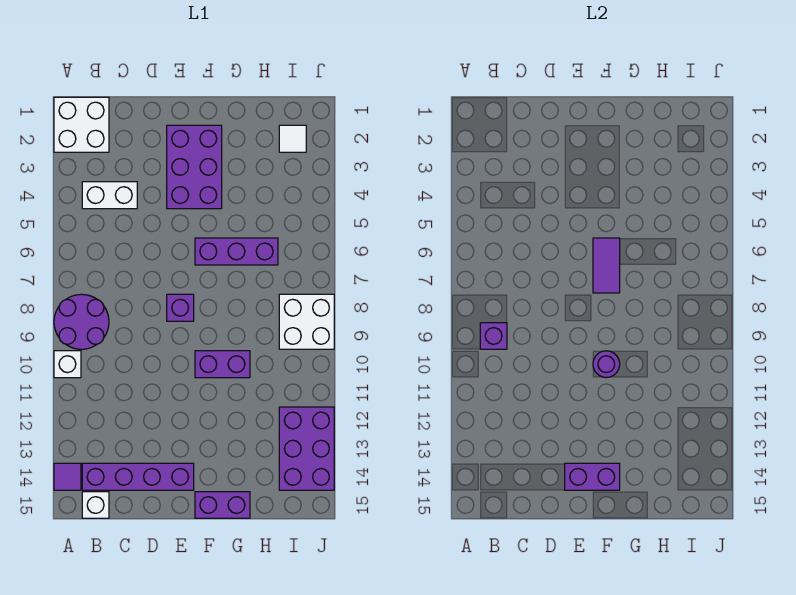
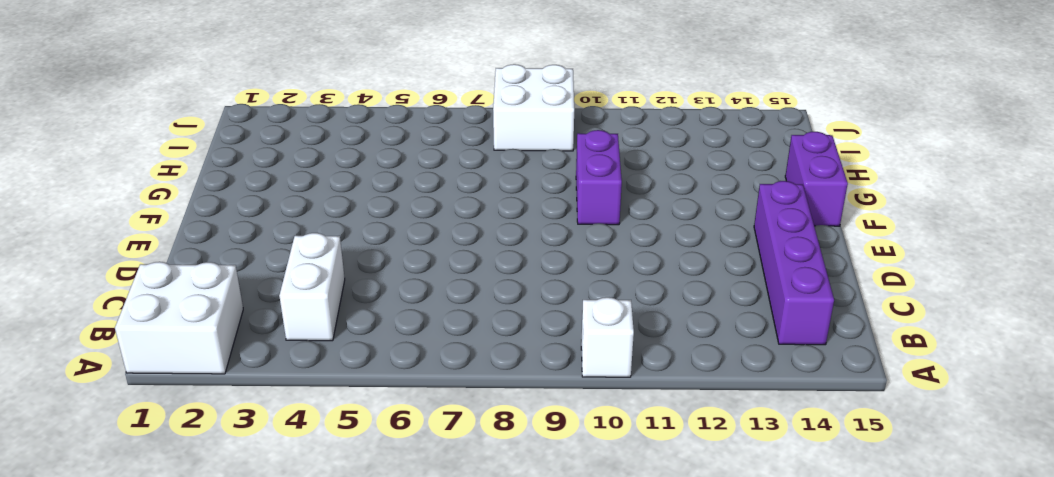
none -> purple round brick A8:B9 level 1
none -> purple tile A14 level 1
none -> white brick B15 level 1

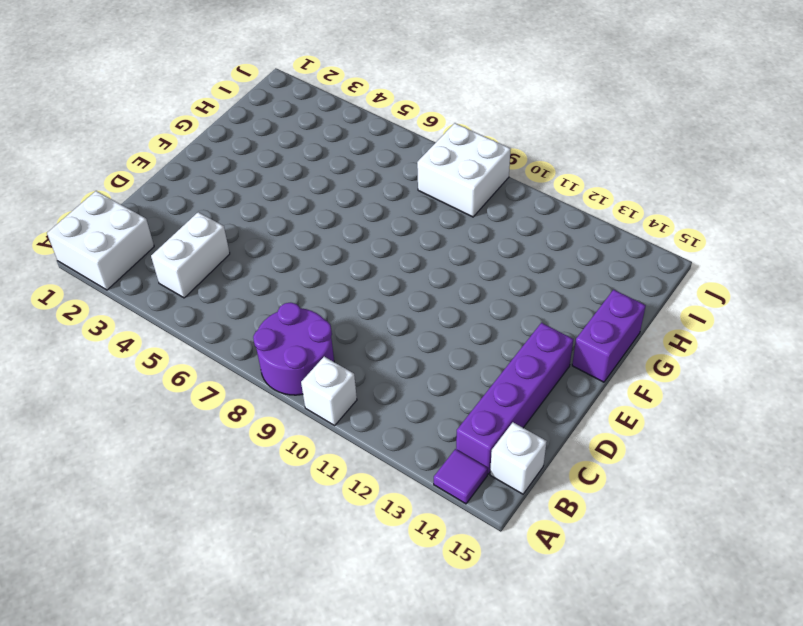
none -> purple brick E2:F4 level 1
none -> purple brick E8 level 1
none -> purple brick F6:H6 level 1

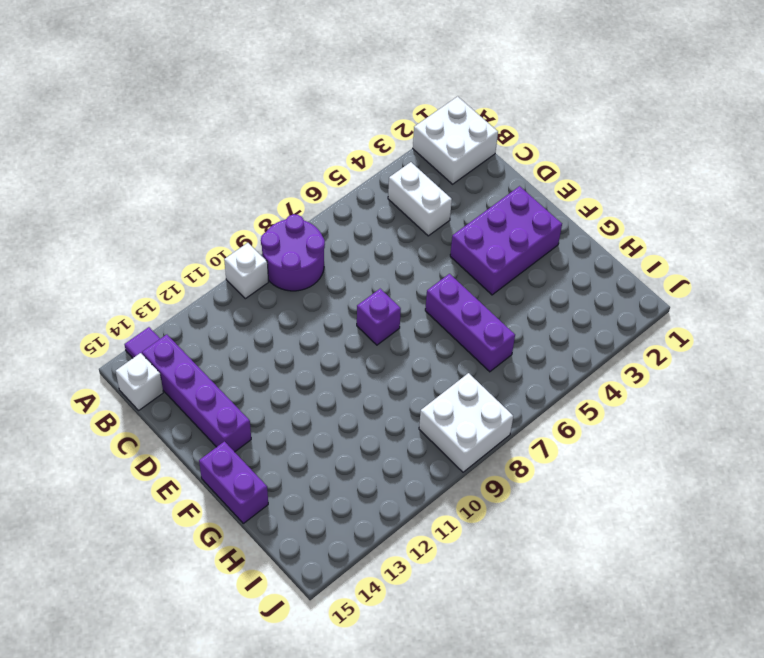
none -> purple brick F10:G10 level 1
none -> white tile I2 level 1
none -> purple brick I12:J14 level 1

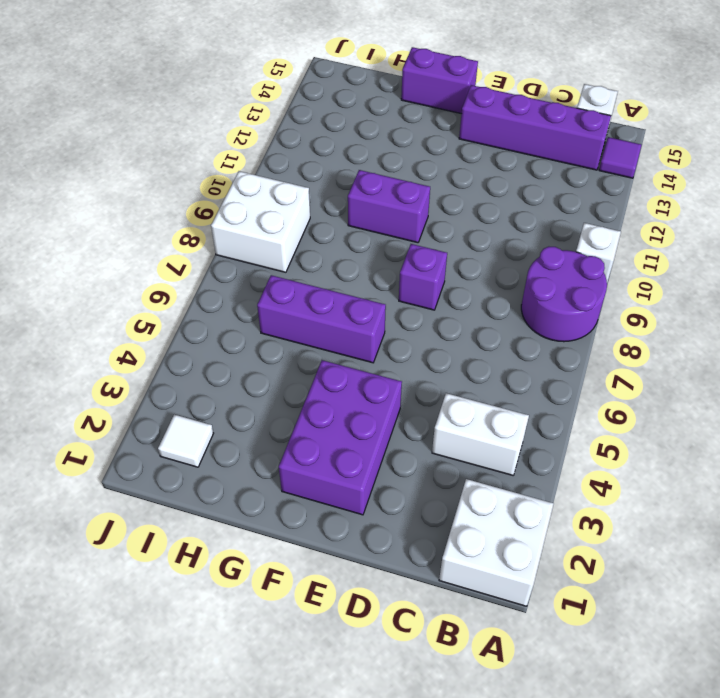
none -> purple brick I12:J14 level 1
none -> purple brick B9 level 2
none -> purple brick E14:F14 level 2

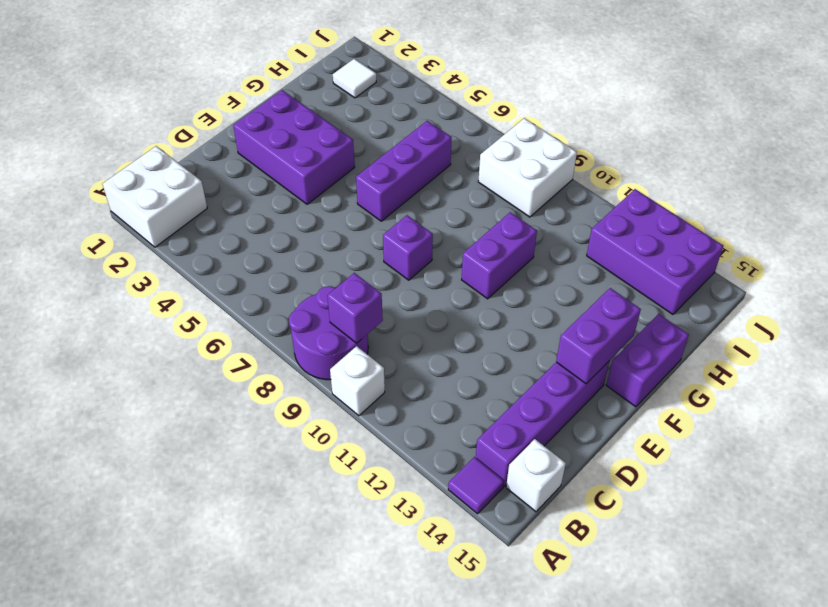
none -> white brick B4:C4 level 1
none -> purple tile F6:F7 level 2
none -> purple round brick F10 level 2

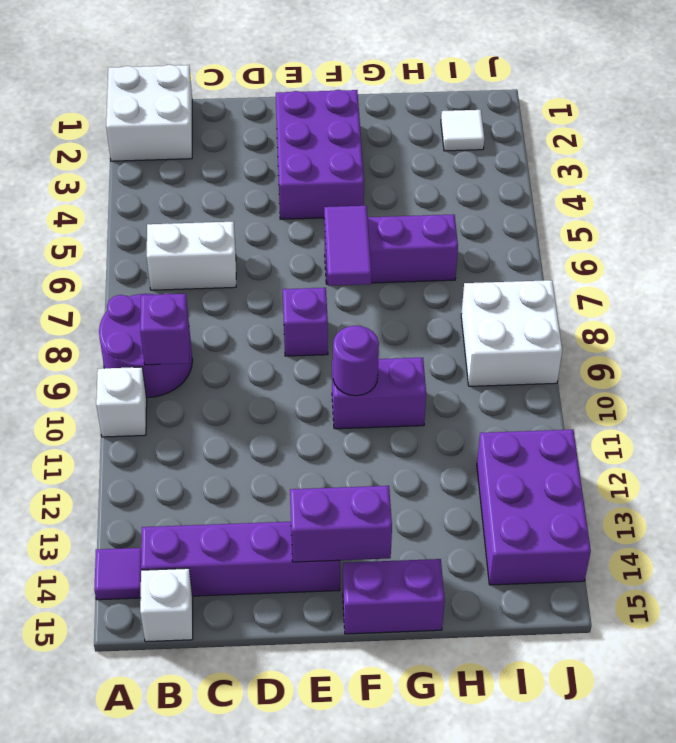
white brick B6:C6 level 1 -> white brick B4:C4 level 1

